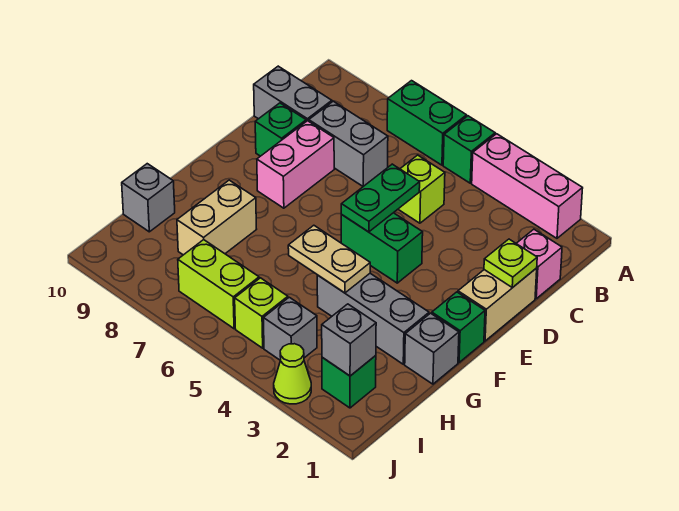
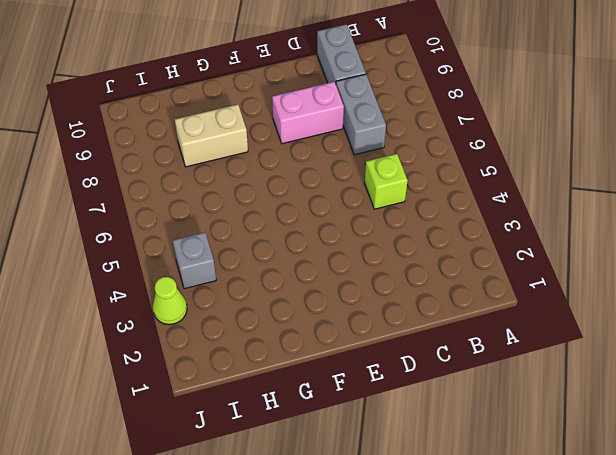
none -> pink brick A2:A4 level 1
none -> green brick A5 level 1
none -> green brick A6:A7 level 1

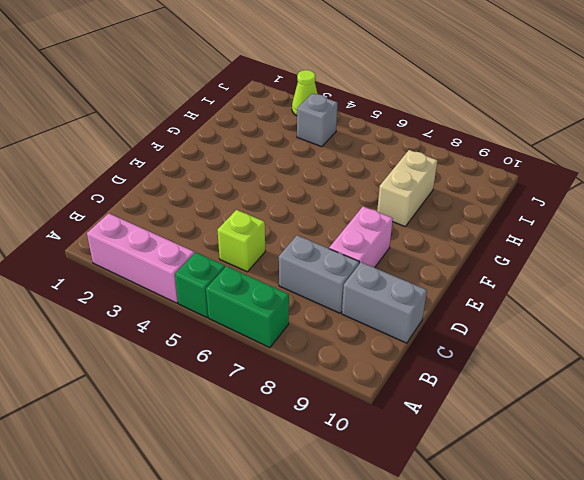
none -> pink brick C1 level 1
none -> tan brick D1:E1 level 1
none -> green brick D9 level 1

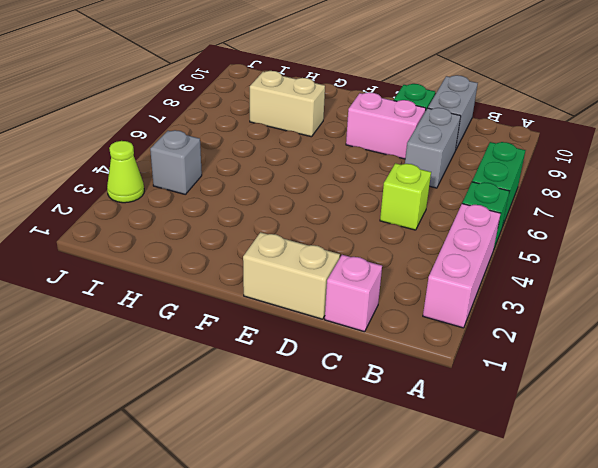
none -> green brick E4:E5 level 1
none -> green brick F1 level 1
none -> grey brick G1 level 1

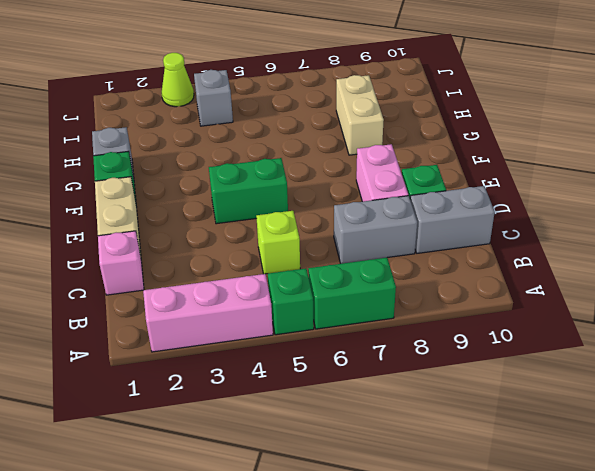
none -> grey brick G2:G4 level 1
none -> grey brick H10 level 1
none -> green brick I2 level 1

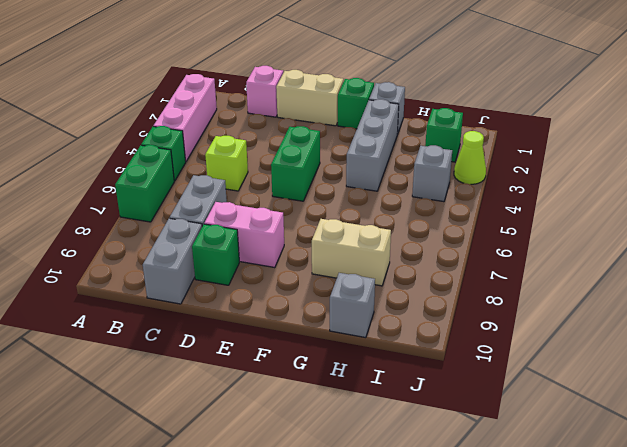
none -> lime brick I5 level 1
none -> lime brick I6:I7 level 1
none -> lime plate D1 level 2

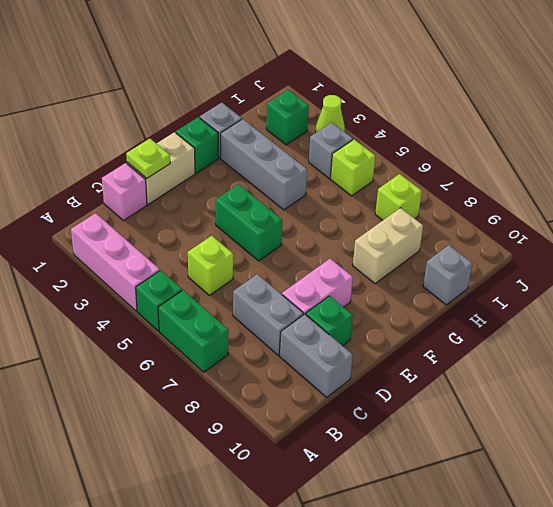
lime brick I7 level 1 -> lime brick I6:I7 level 1
none -> green plate D5:E5 level 2
none -> tan plate G4:G5 level 2
none -> grey brick I2 level 2

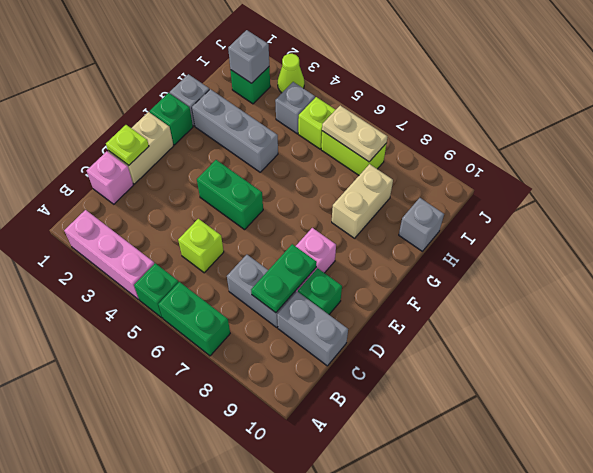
green plate C8:D8 level 2 -> green plate D5:E5 level 2
tan plate I6:I7 level 2 -> tan plate G4:G5 level 2

